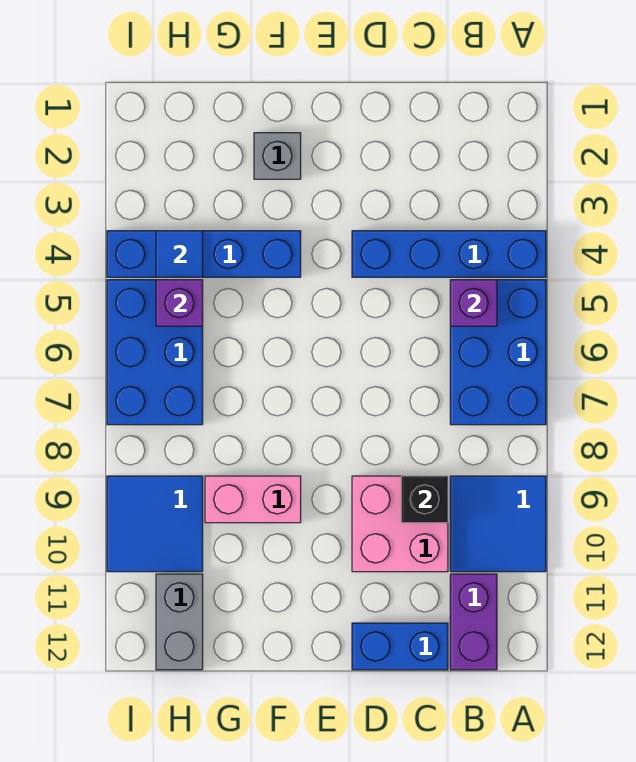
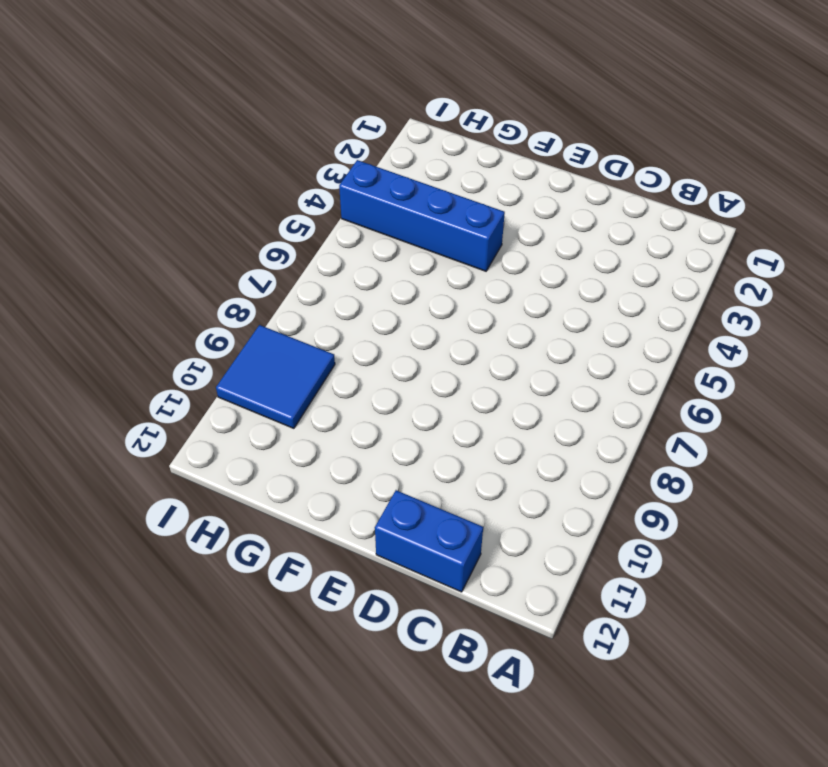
none -> blue brick A4:D4 level 1
none -> blue brick A5:B7 level 1
none -> blue tile A9:B10 level 1

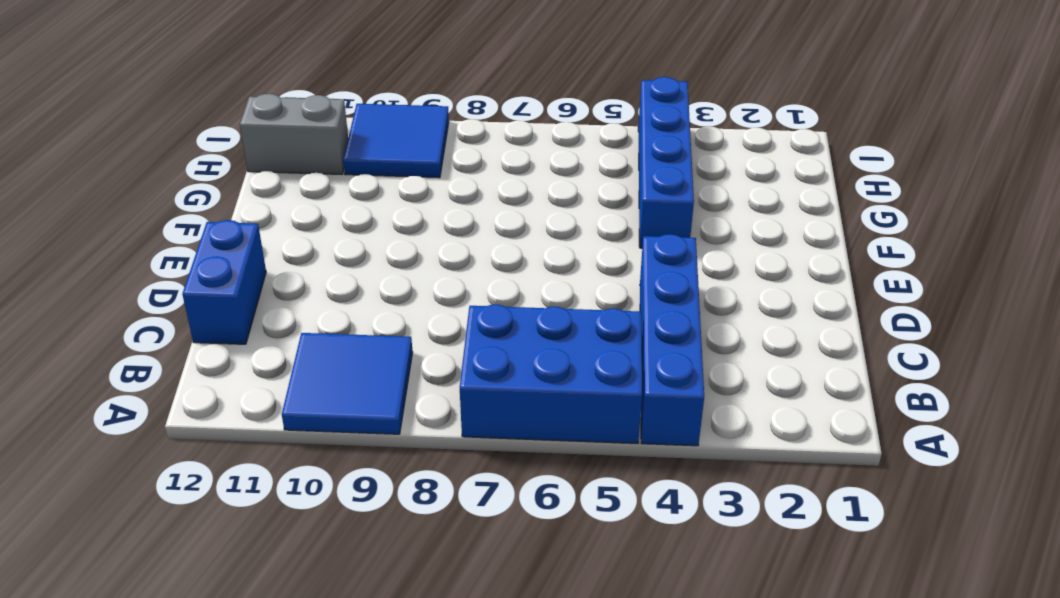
none -> purple brick B11:B12 level 1
none -> pink brick C9:D10 level 1
none -> grey brick F2 level 1

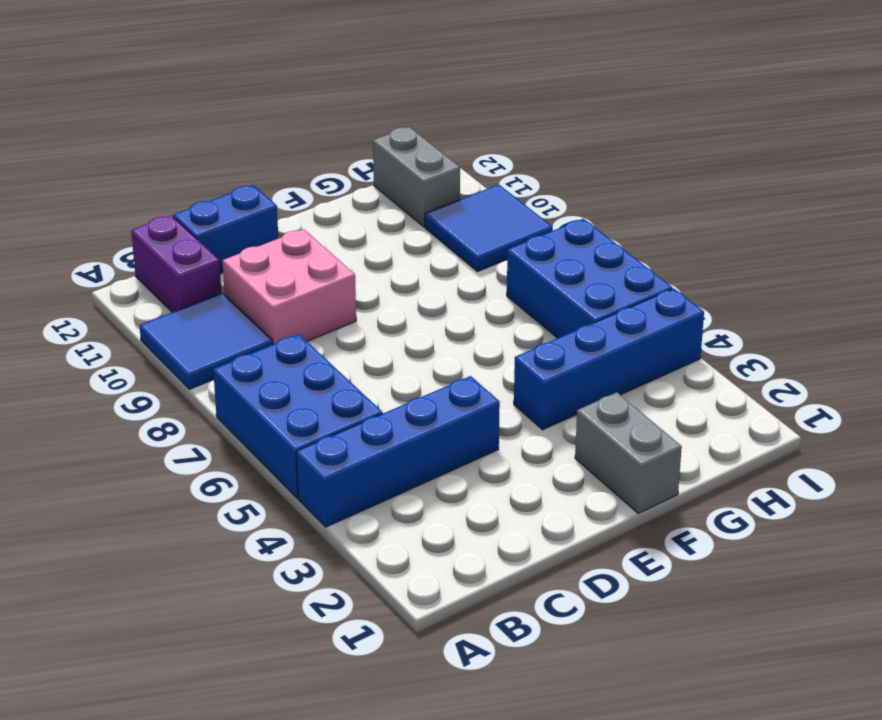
grey brick F1:F2 level 1 -> grey brick F2 level 1
none -> pink brick F9:G9 level 1
none -> purple brick B5 level 2
none -> black brick C9 level 2

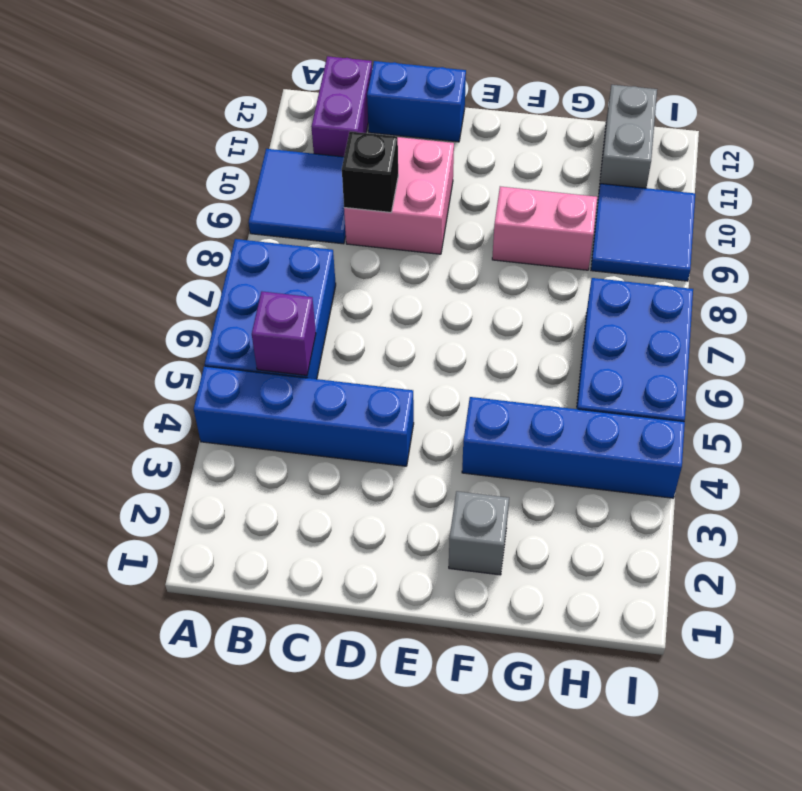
none -> blue tile H4 level 2
none -> purple brick H5 level 2

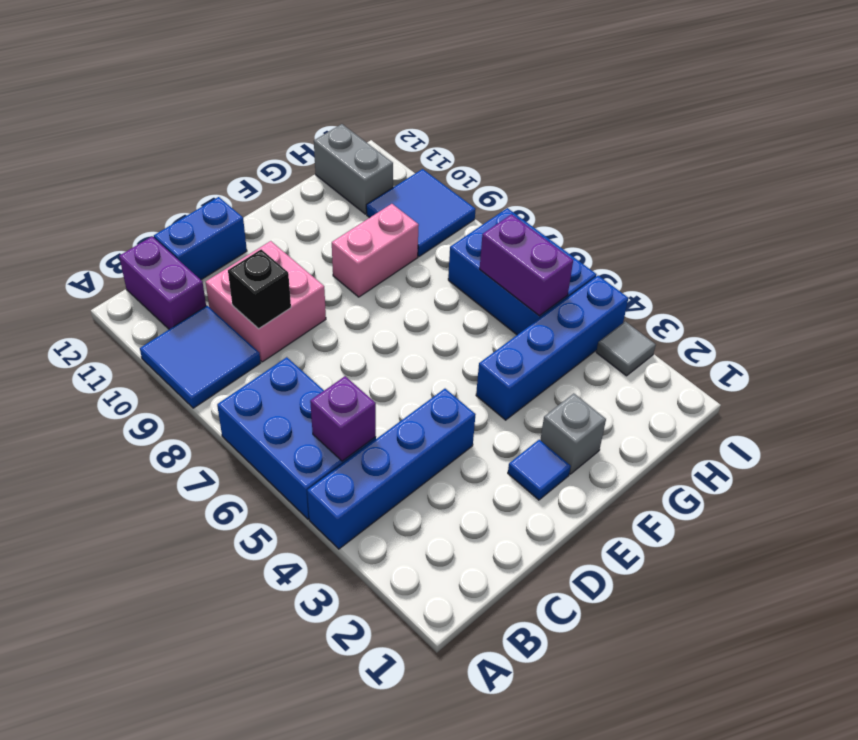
blue tile E2 level 1 -> blue tile H4 level 2
purple brick H5:H6 level 2 -> purple brick H5 level 2
grey tile I3 level 1 -> none

